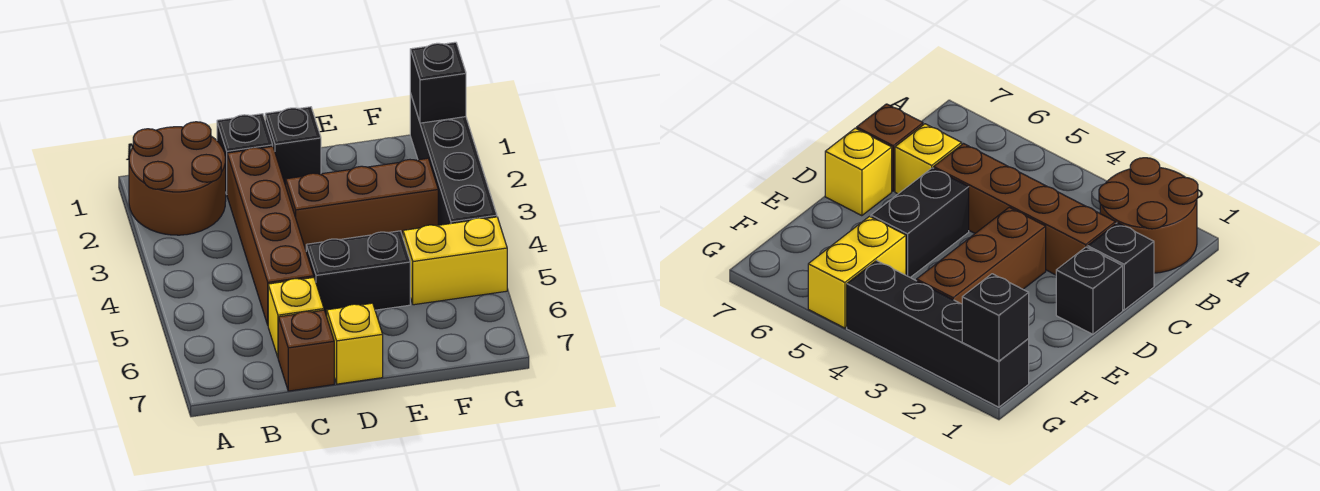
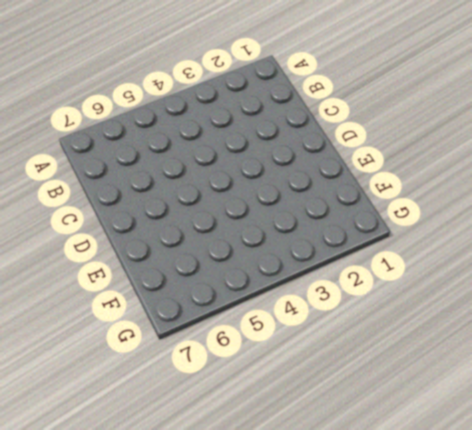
none -> brown round brick A1:B2 level 1
none -> black brick C1 level 1
none -> brown brick C2:C5 level 1

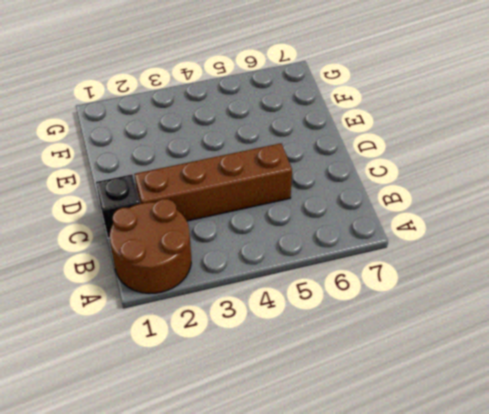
none -> yellow brick C6 level 1
none -> brown brick C7 level 1
none -> black brick D1 level 1

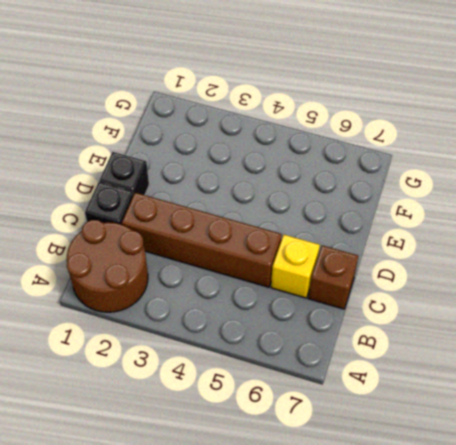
none -> brown brick D3:F3 level 1
none -> black brick D5:E5 level 1
none -> yellow brick D7 level 1

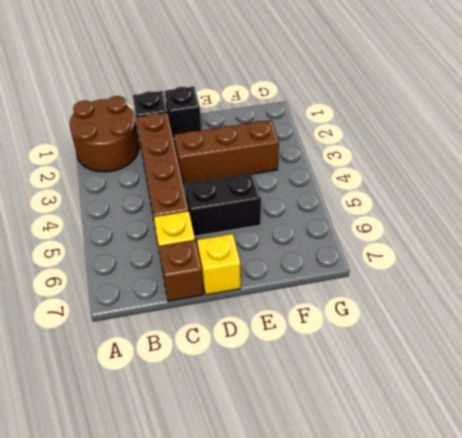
none -> yellow brick F5:G5 level 1
none -> black brick G1:G4 level 1
none -> black brick G1 level 2

